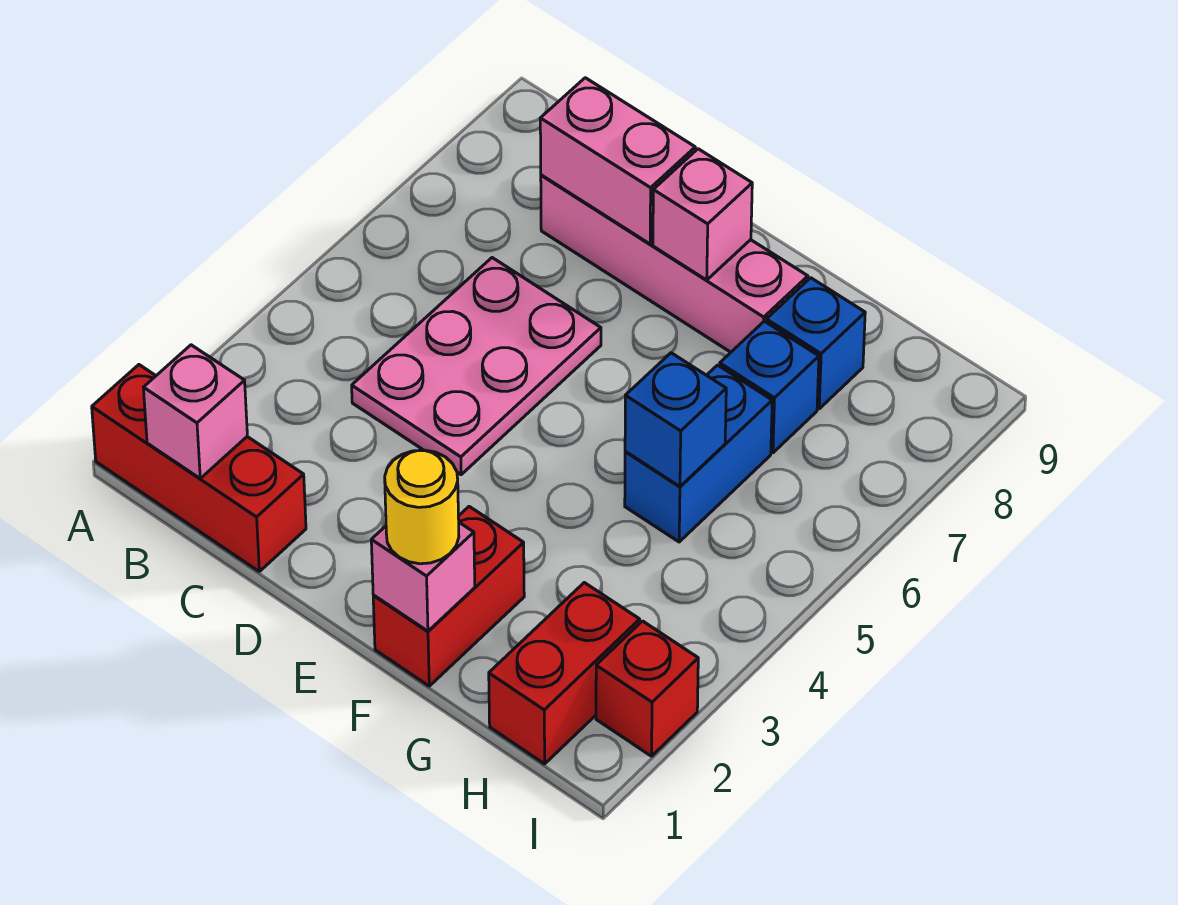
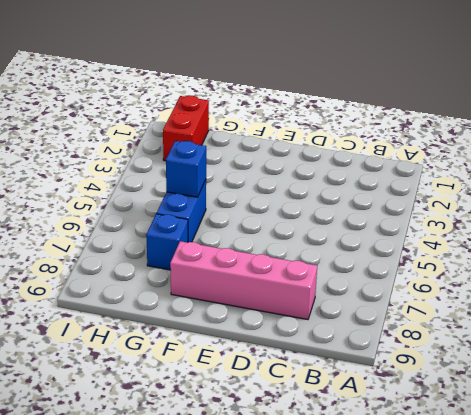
none -> red brick A1:C1 level 1
none -> pink plate C4:D6 level 1
none -> red brick F1:F2 level 1

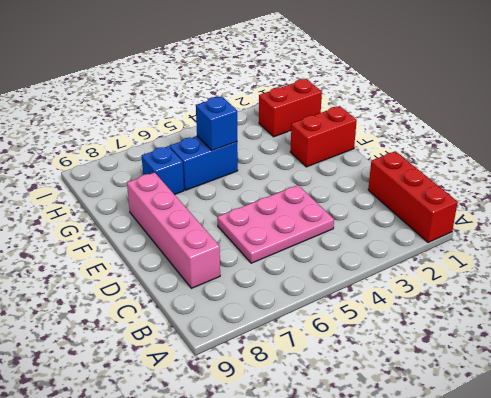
none -> blue brick G8 level 1
none -> red brick I2 level 1
none -> pink brick B1 level 2

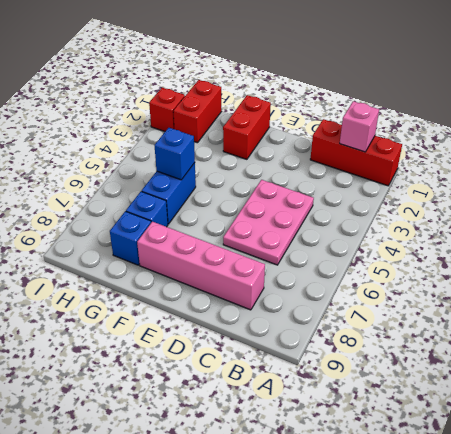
none -> pink brick C8:D8 level 2
none -> pink brick E8 level 2
none -> pink brick F1 level 2

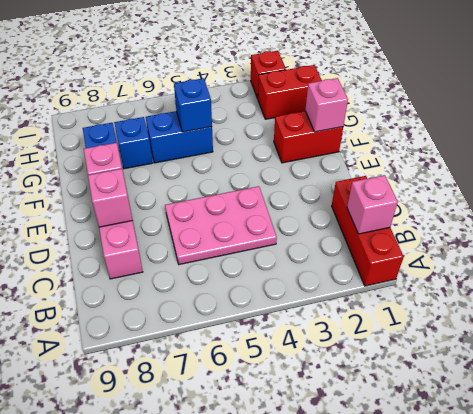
pink brick D8 level 2 -> pink brick C8:D8 level 2
none -> yellow round brick F1 level 3

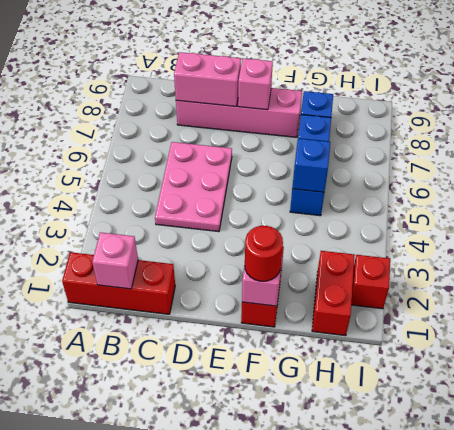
red round brick F1 level 3 -> yellow round brick F1 level 3

